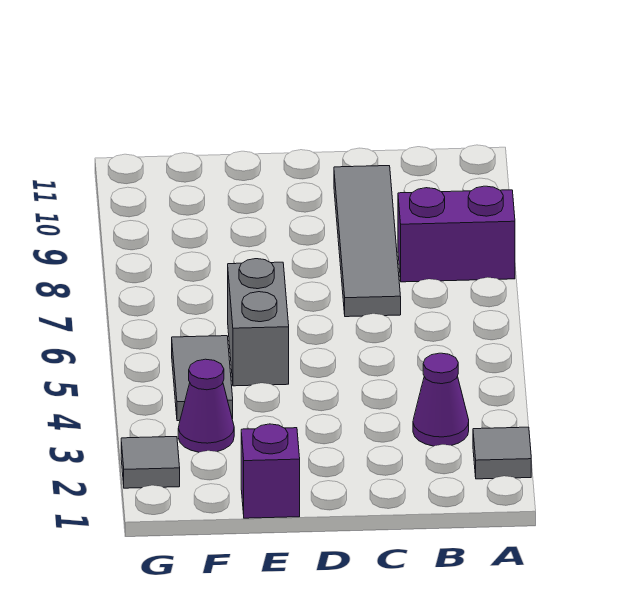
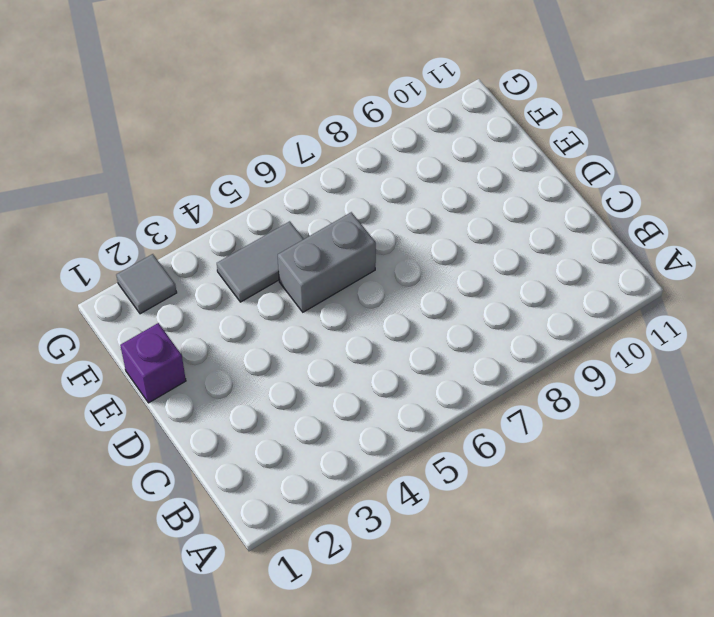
none -> grey tile A2 level 1
none -> purple brick A8:B8 level 1

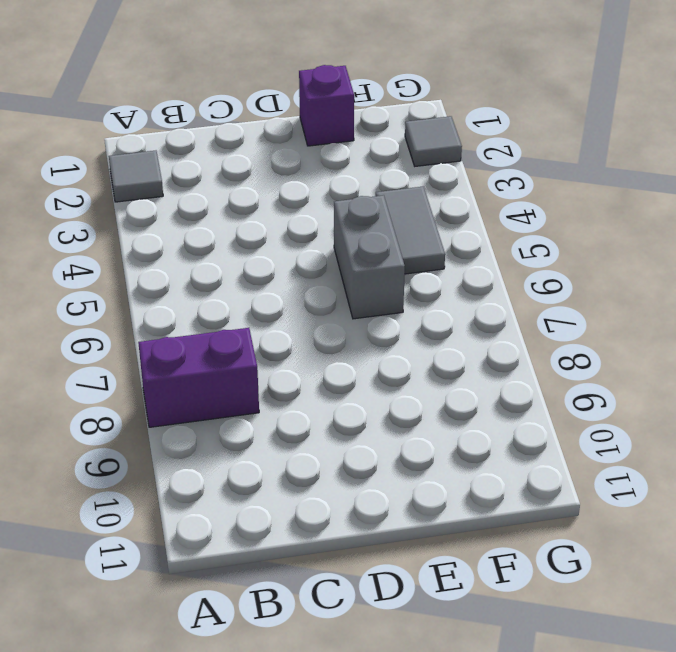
none -> purple cone B3 level 1
none -> grey tile C7:C10 level 1

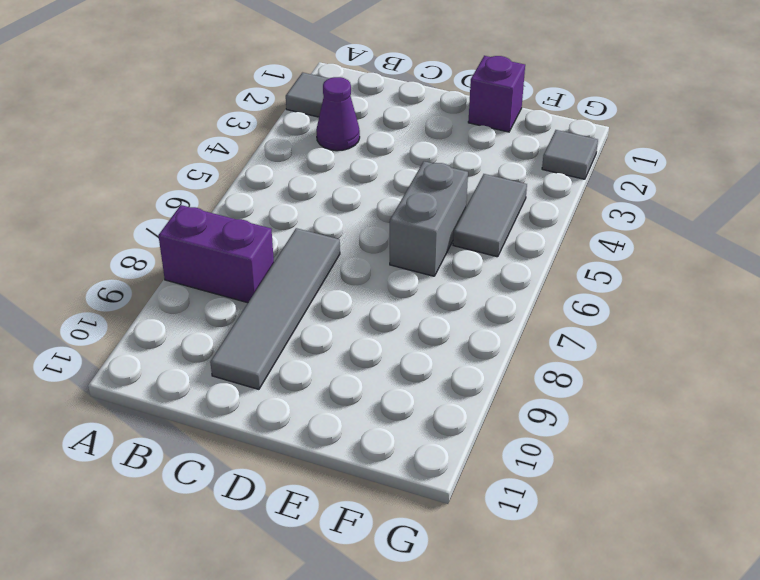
none -> purple cone F3 level 1

